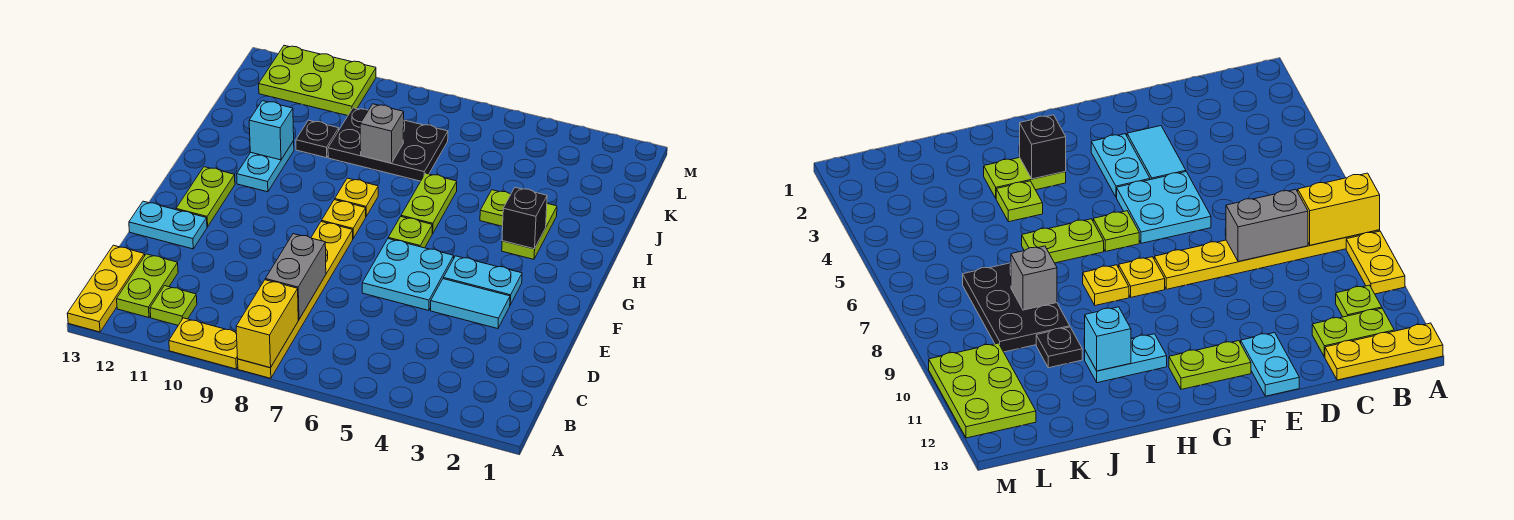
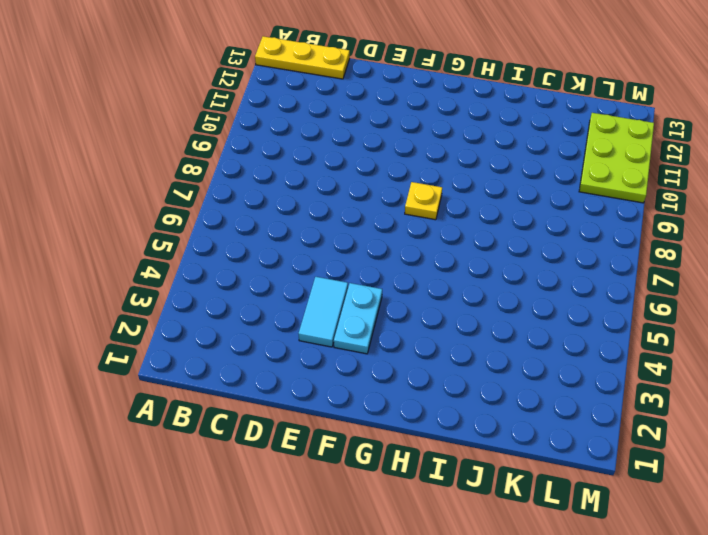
none -> yellow plate A8:F8 level 1
none -> yellow plate A9:A10 level 1
none -> lime plate B11 level 1

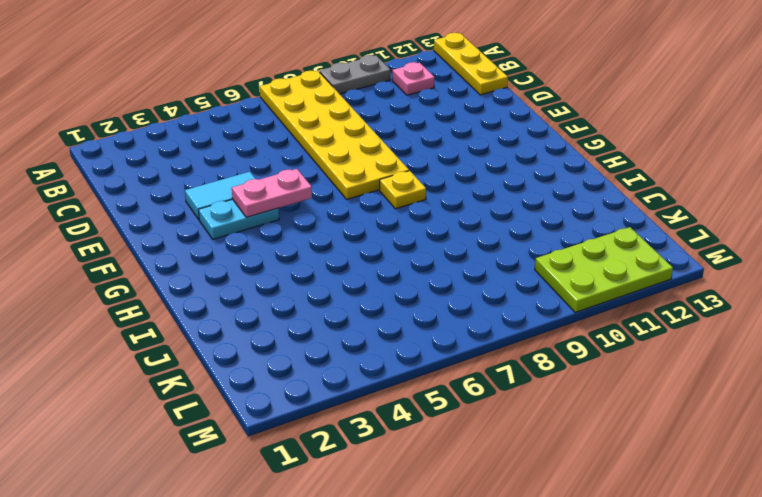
yellow plate A7:F8 level 1 -> yellow plate A8:F8 level 1
grey plate A9:A10 level 1 -> yellow plate A9:A10 level 1
pink plate B11 level 1 -> lime plate B11 level 1
pink plate F4:F5 level 2 -> none
none -> lime plate B12:C12 level 1
none -> cyan plate E5:F6 level 1
none -> cyan plate E12:E13 level 1

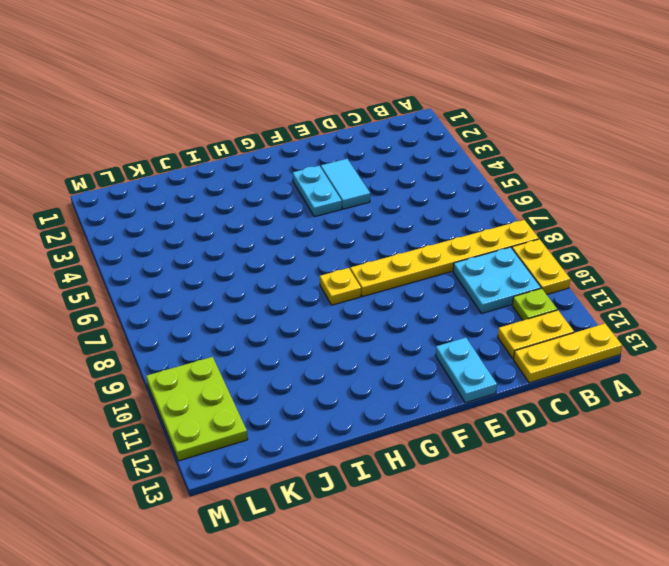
cyan plate B9:C10 level 1 -> cyan plate E5:F6 level 1
yellow plate B12:C12 level 1 -> lime plate B12:C12 level 1
none -> lime plate F12:G12 level 1
none -> lime plate G6 level 1
none -> lime plate H3:I3 level 1

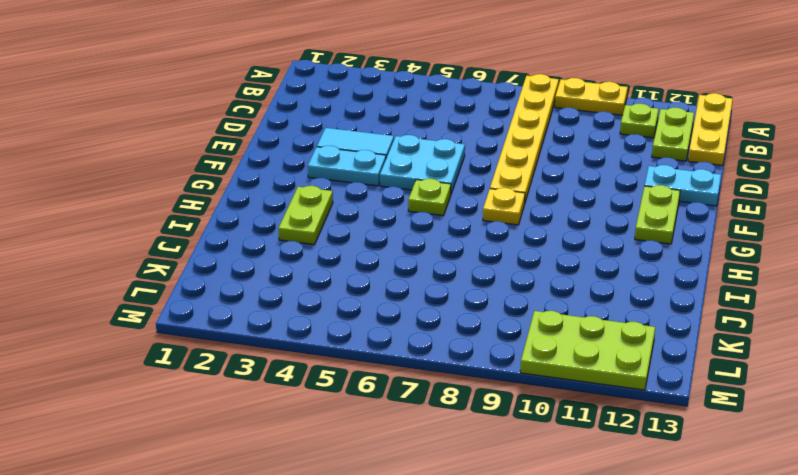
none -> lime plate H6:I6 level 1
none -> yellow plate H8 level 1
none -> cyan plate H11:I11 level 1

